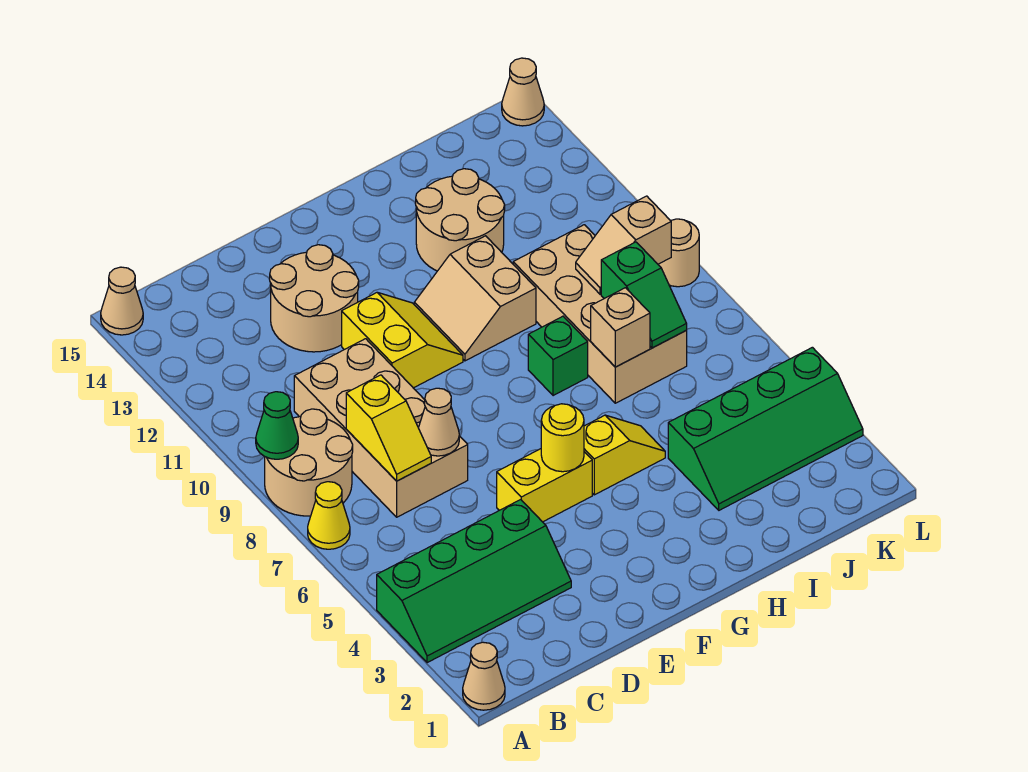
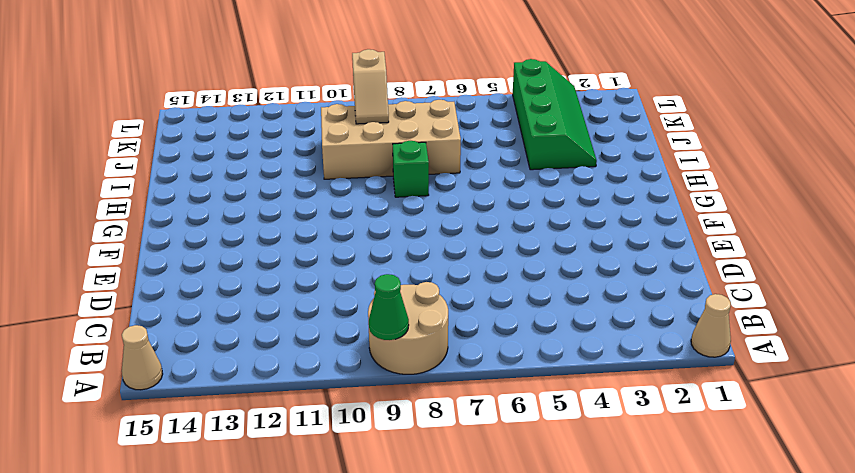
none -> green slope A3:D4 level 1 top 4
none -> yellow cone A7 level 1
none -> tan brick C7:D10 level 1

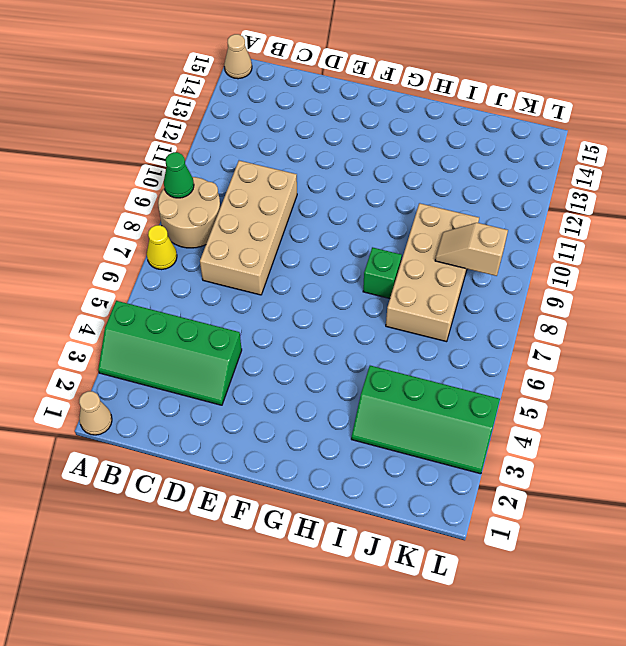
none -> tan round brick D12:E13 level 1
none -> yellow brick E5:F5 level 1
none -> yellow slope E10:F11 level 1 top E

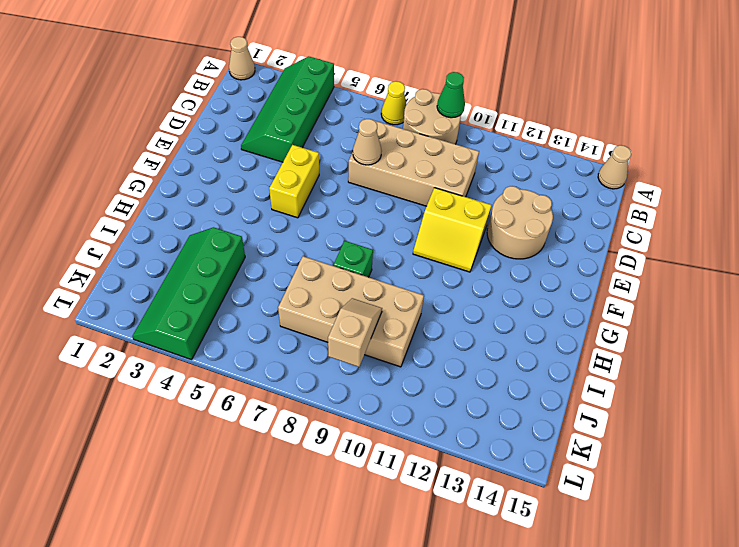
none -> yellow slope G5:H5 level 1 top G
none -> tan slope G10:H11 level 1 top H
none -> tan round brick H12:I13 level 1

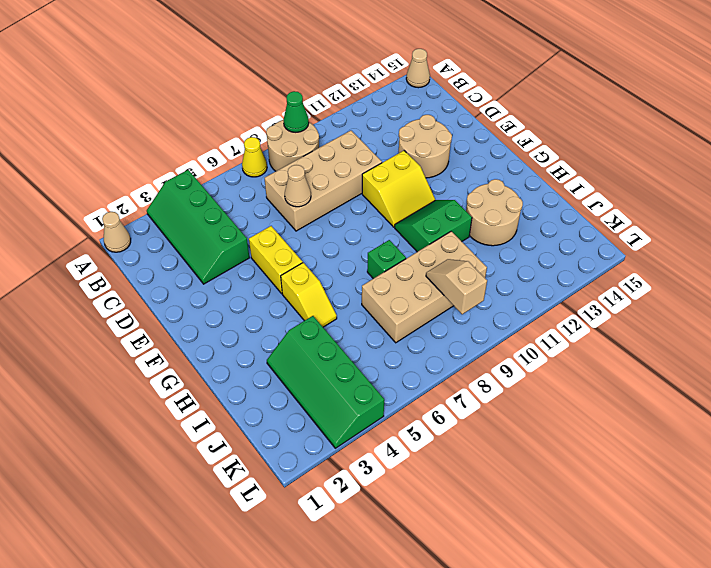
green slope G10:H11 level 1 top H -> tan slope G10:H11 level 1 top H
none -> tan round brick L9 level 1
none -> tan cone L15 level 1
none -> yellow slope C7:C8 level 2 top 8

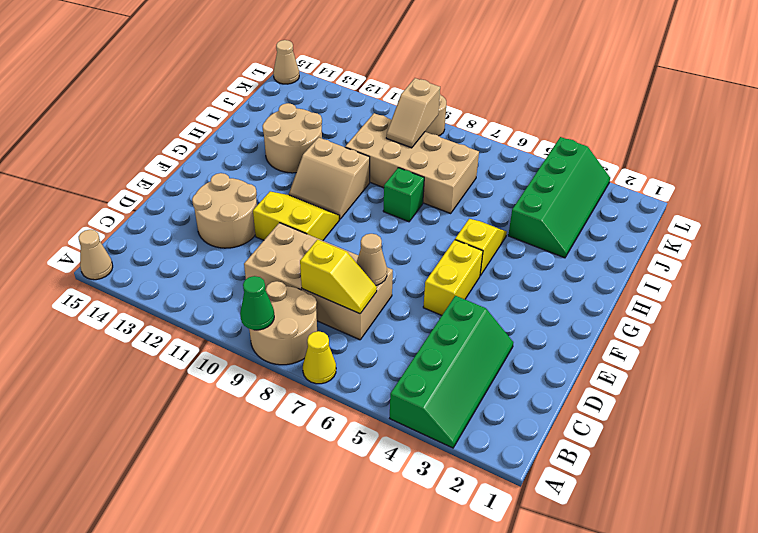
none -> tan cone A1 level 1
none -> yellow round brick F5 level 2
none -> tan brick I7 level 2

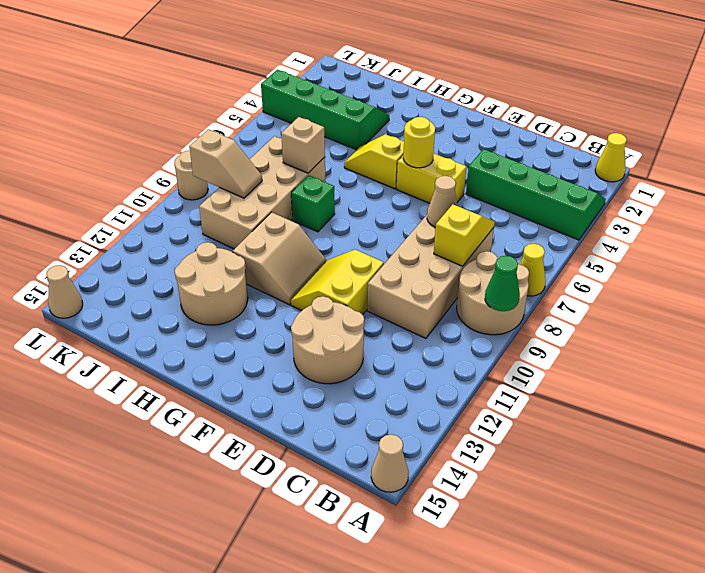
yellow cone A1 level 1 -> tan cone A1 level 1
none -> green slope J7:J8 level 2 top 8

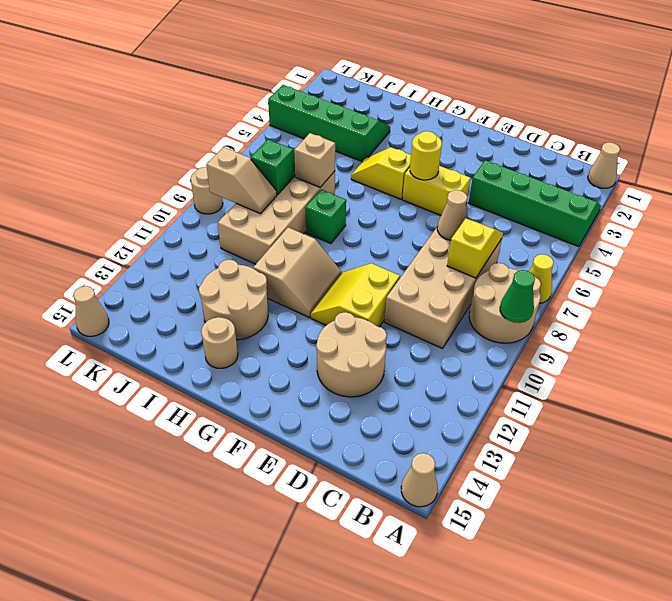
tan round brick H14 level 1 -> none

